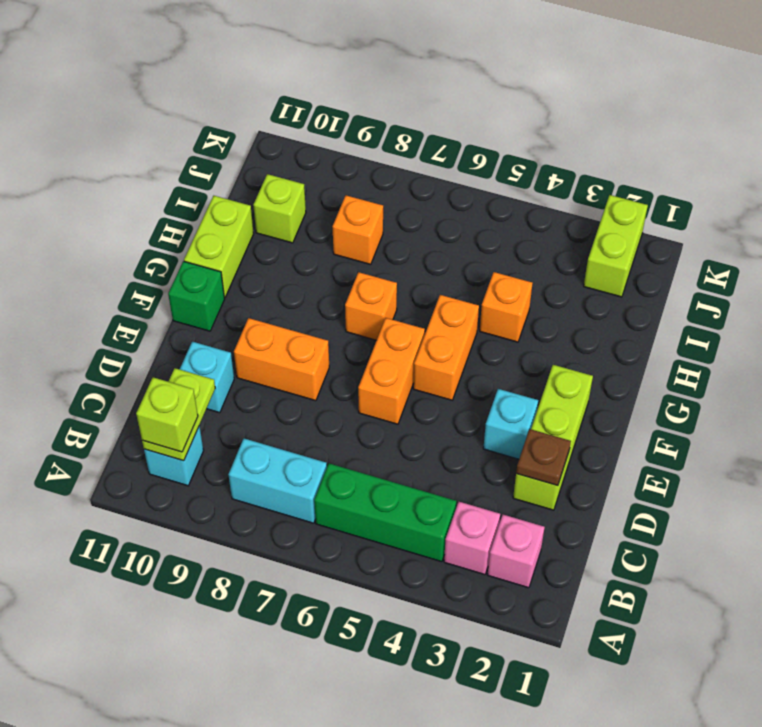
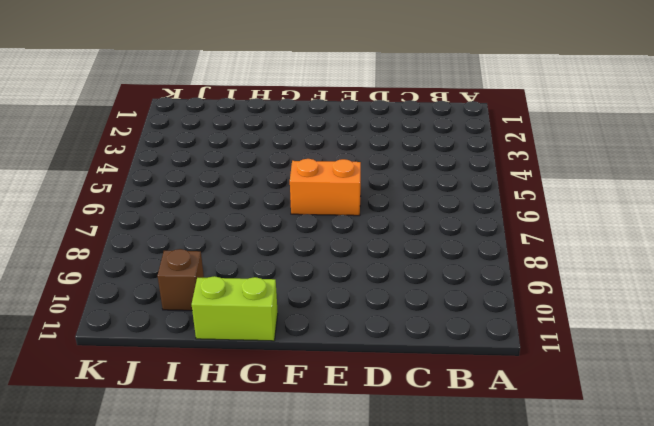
brown brick I10 level 1 -> lime brick I10 level 1
none -> pink brick B2 level 1
none -> pink brick B3 level 1
none -> green brick B4:B6 level 1

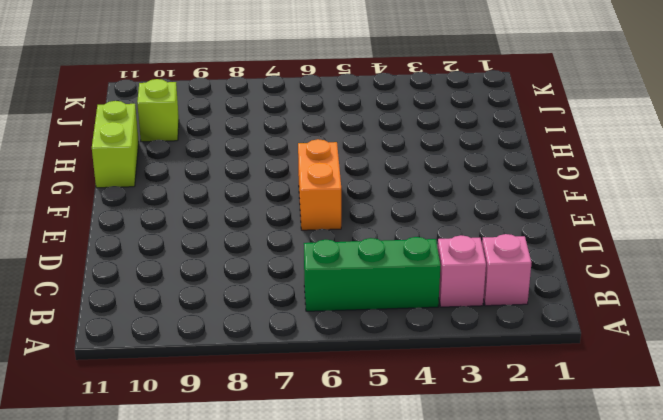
none -> cyan brick B7:B8 level 1
none -> cyan brick B10 level 1
none -> lime brick D2:F2 level 1

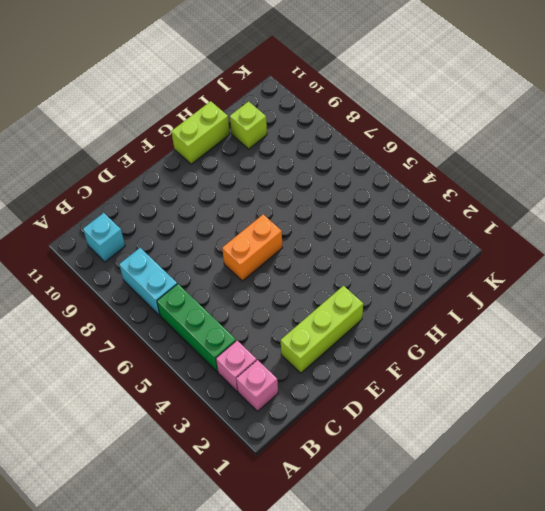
none -> cyan brick D10 level 1
none -> cyan brick E3 level 1
none -> orange brick E8:E9 level 1

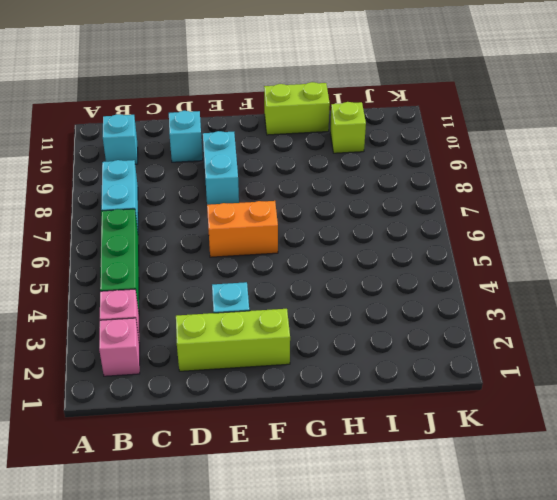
cyan brick E8:E9 level 1 -> orange brick E8:E9 level 1
none -> orange brick F5:G5 level 1
none -> green brick F11 level 1
none -> orange brick G7 level 1

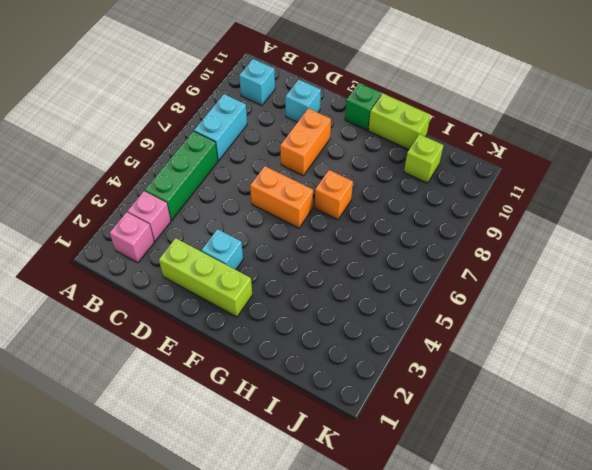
none -> orange brick F5:G5 level 1
none -> orange brick H4 level 1
none -> orange brick I8 level 1

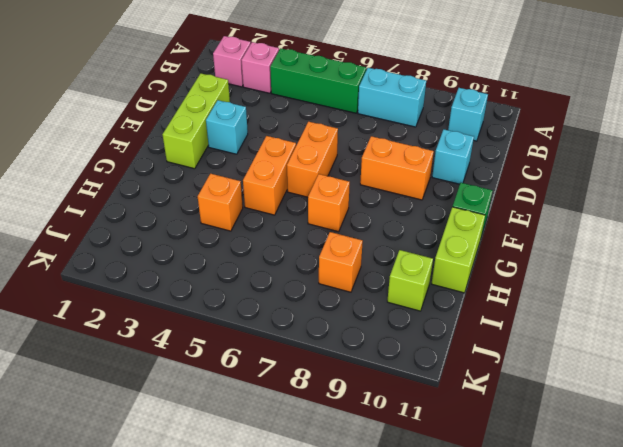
none -> lime brick J2:K2 level 1
none -> lime plate B10:C10 level 2
none -> brown plate D2 level 2

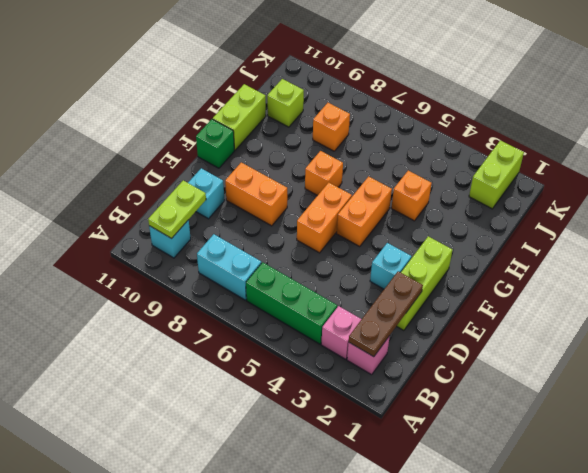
brown plate B2:D2 level 2 -> brown plate D2 level 2
none -> lime brick B10 level 3

